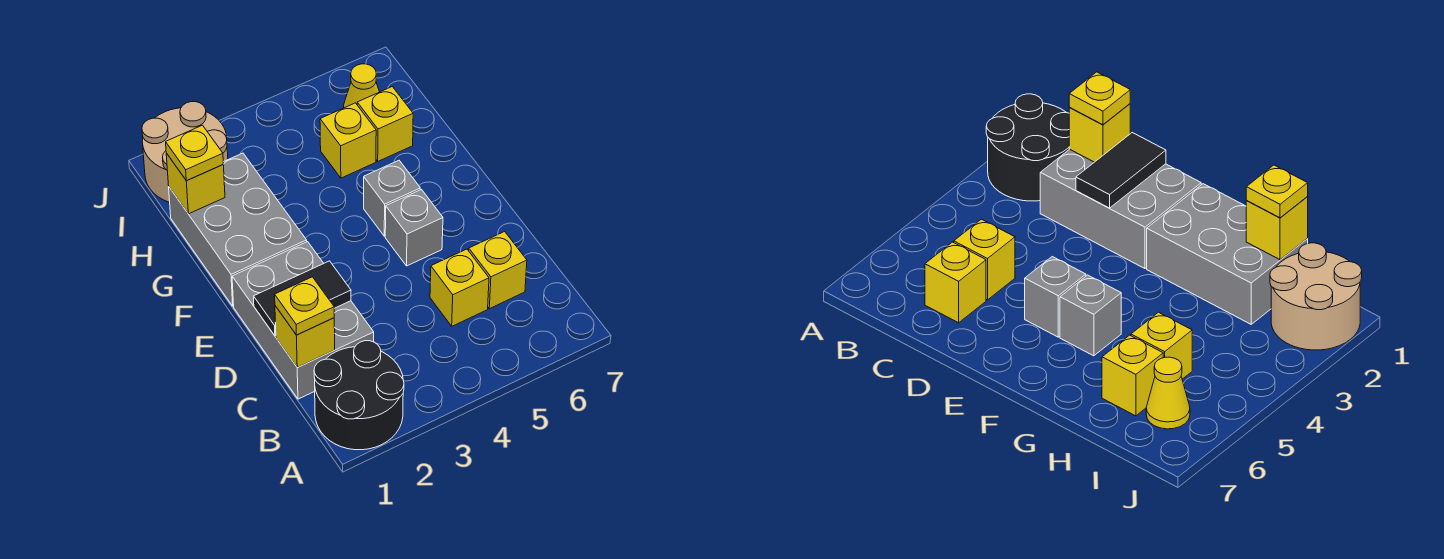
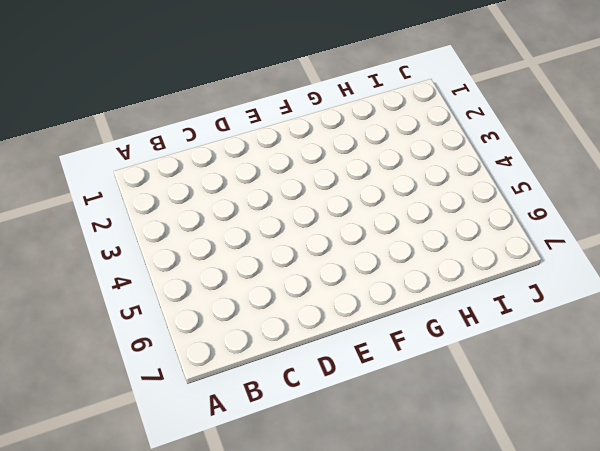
none -> black round brick A1:B2 level 1
none -> grey brick C1:E2 level 1
none -> yellow brick C5 level 1

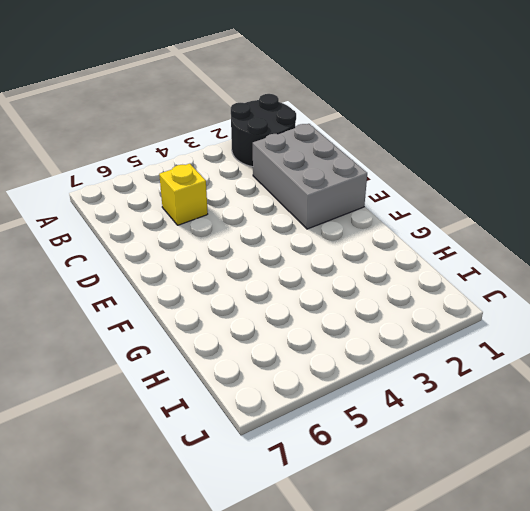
none -> yellow brick C6 level 1
none -> grey brick E5 level 1
none -> grey brick F1:H2 level 1

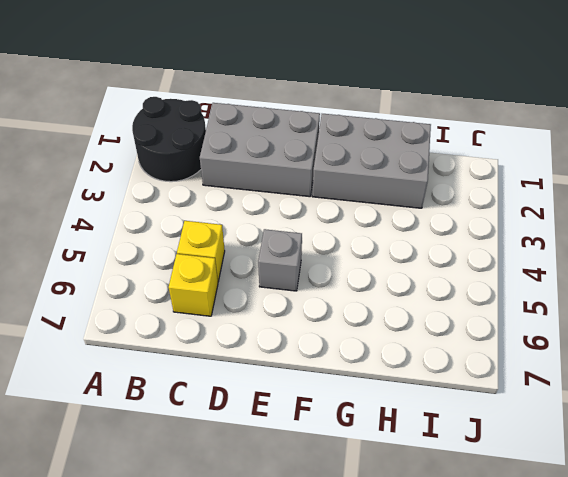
none -> grey brick F5 level 1
none -> yellow brick H5 level 1
none -> yellow brick H6 level 1

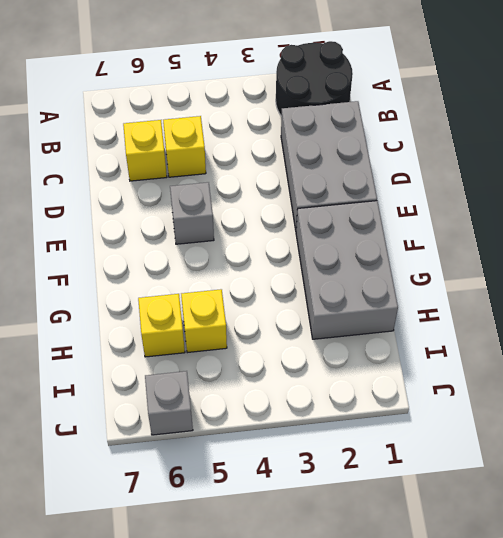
grey brick J6 level 1 -> grey brick F5 level 1
none -> tan round brick I1:J2 level 1
none -> yellow cone I6 level 1
none -> yellow brick C1 level 2

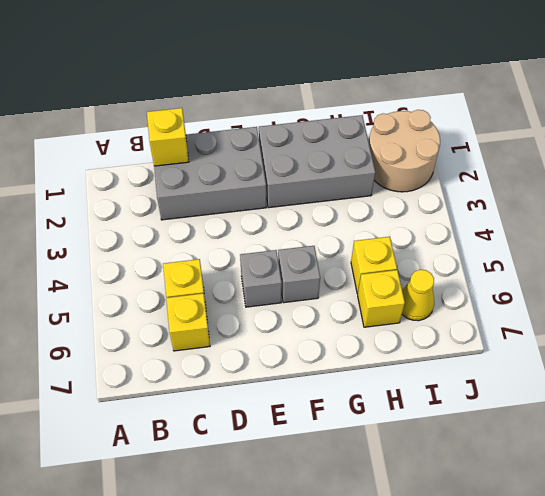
none -> black round brick A1:B2 level 1
none -> black tile D1:D2 level 2
none -> yellow brick H1 level 2

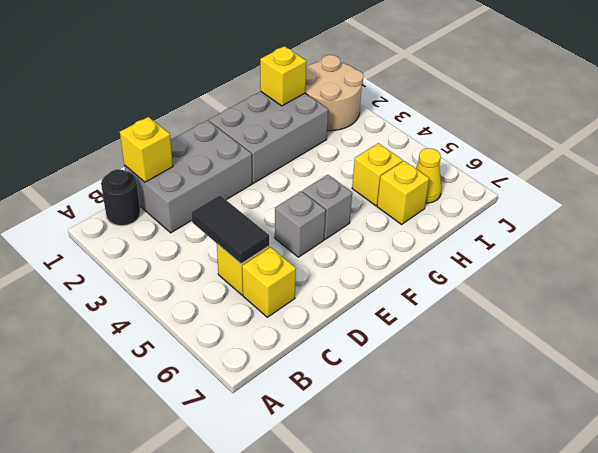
black round brick B1 level 1 -> black round brick A1:B2 level 1
black tile C4:C5 level 2 -> black tile D1:D2 level 2
none -> yellow plate C1 level 3
none -> yellow plate H1 level 3

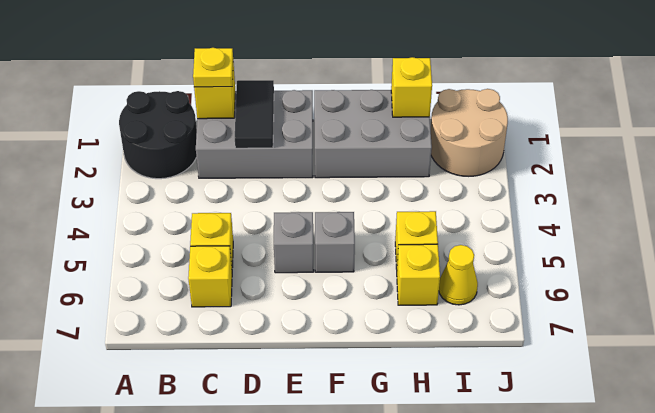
none -> yellow plate H1 level 3

